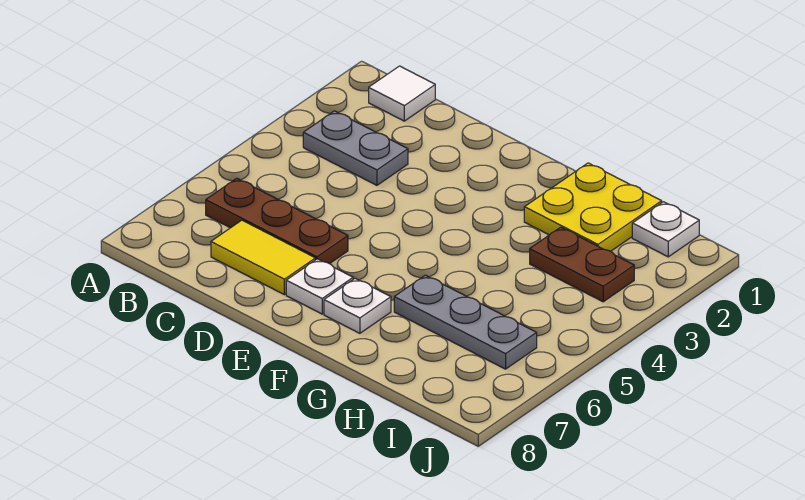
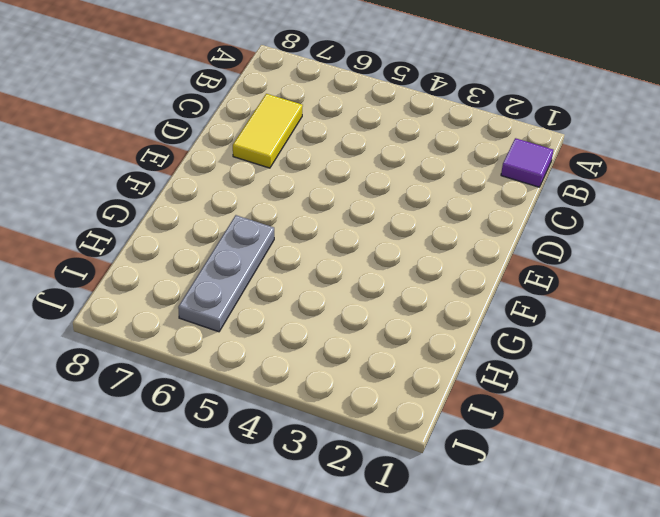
purple tile B1 level 1 -> white tile B1 level 1
none -> grey plate B3:C3 level 1
none -> brown plate B6:D6 level 1

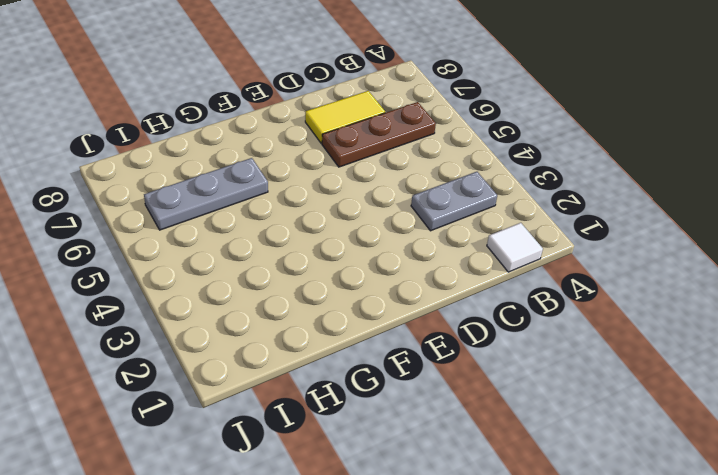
none -> white plate E7 level 1
none -> white plate F7 level 1

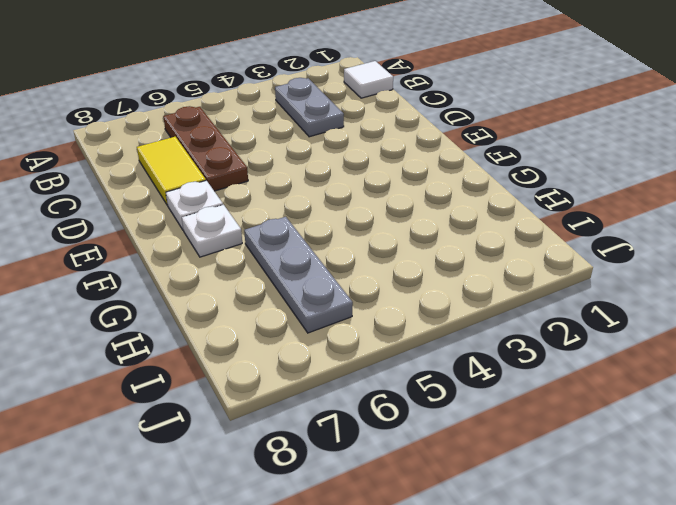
none -> yellow plate G1:H2 level 1
none -> brown plate H3:I3 level 1

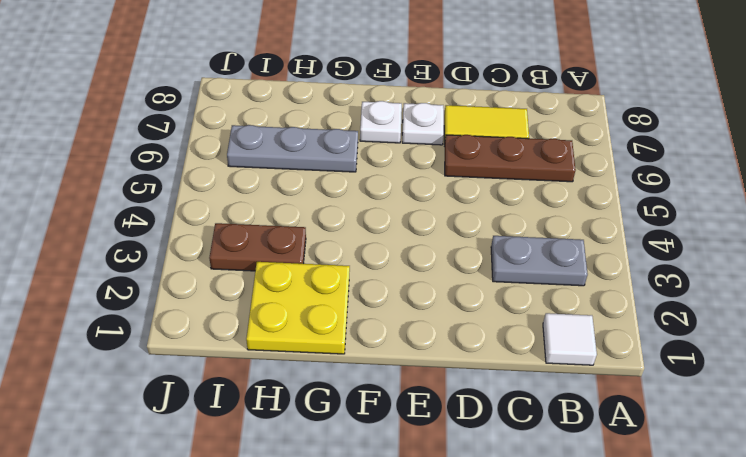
none -> white plate I1 level 1

